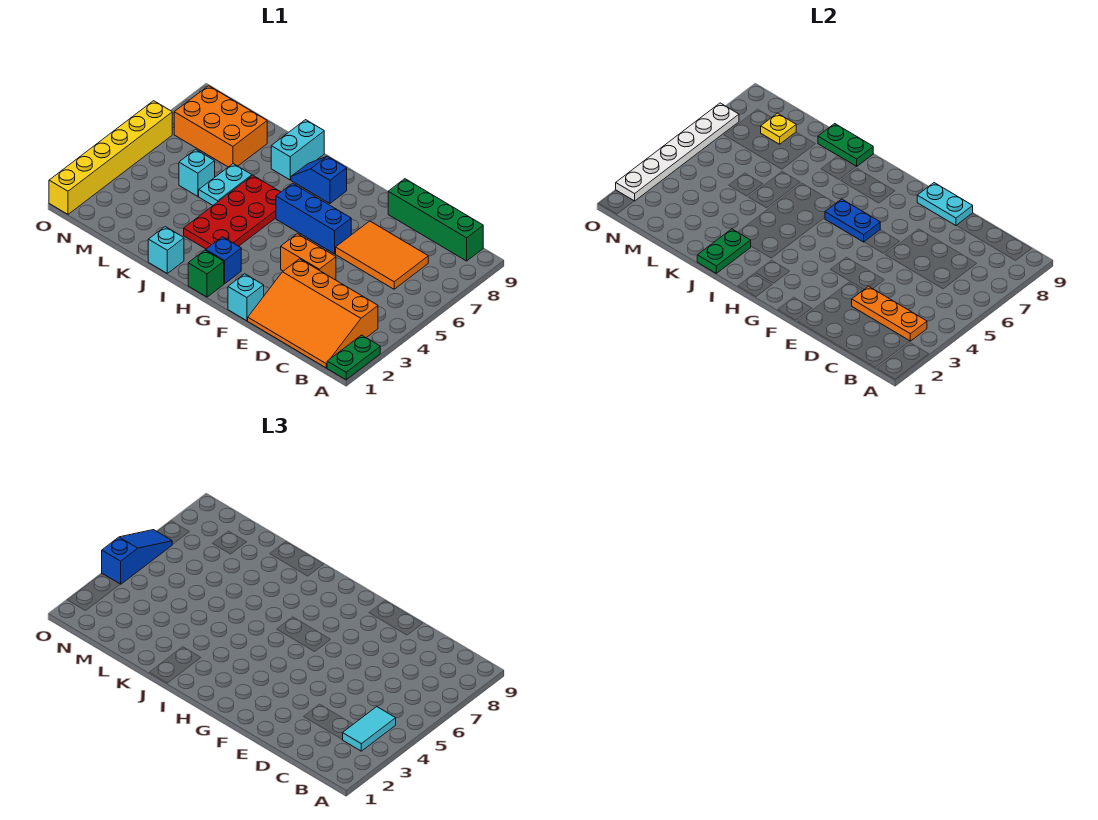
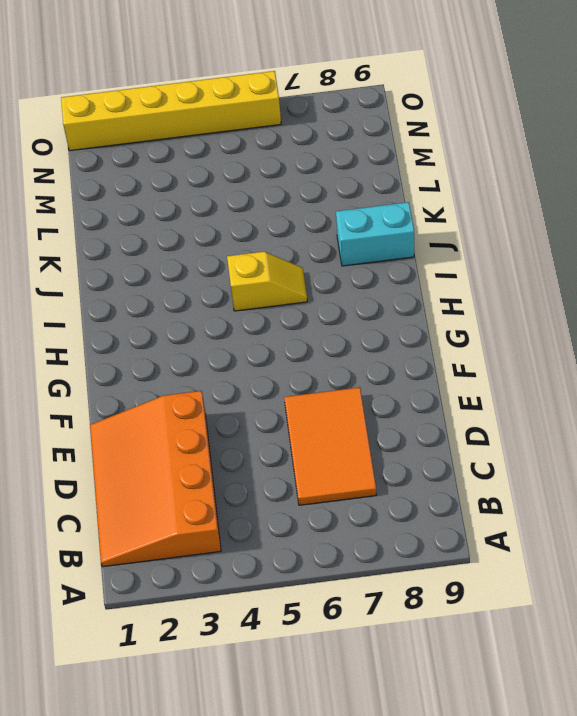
yellow slope I5:I6 level 1 top 5 -> red plate I3:J6 level 1
none -> green plate A1:A2 level 1
none -> green brick B9:E9 level 1
none -> orange brick E4:F4 level 1

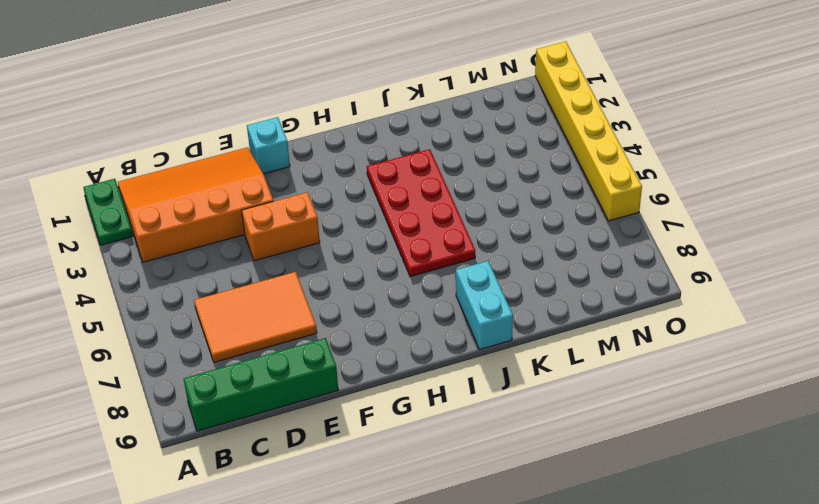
none -> blue brick F6:H6 level 1
none -> green brick H1 level 1
none -> blue brick H2 level 1

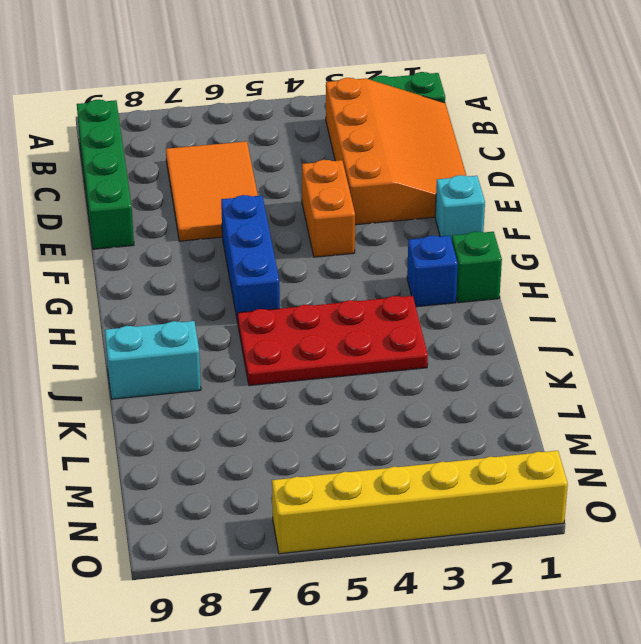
none -> blue slope H8:I8 level 1 top H
none -> cyan brick J1 level 1
none -> cyan plate K5:K6 level 1

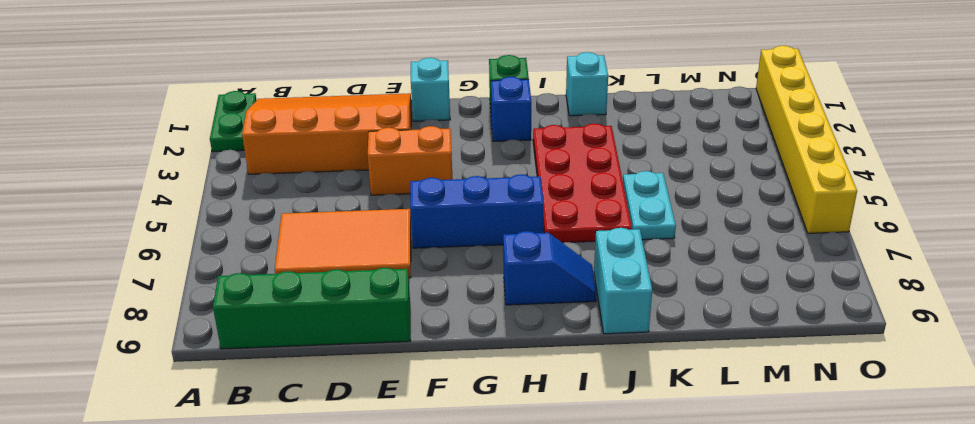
none -> cyan brick L5 level 1
none -> orange brick L7:N8 level 1
none -> orange plate B3:D3 level 2

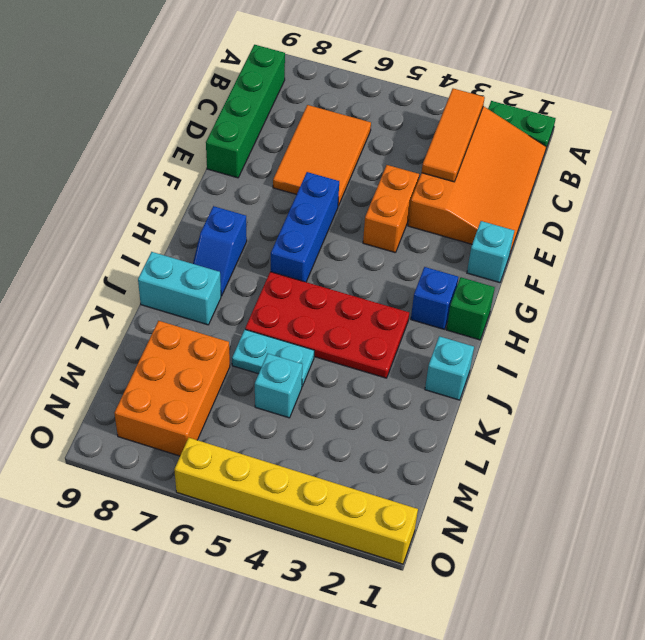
orange tile B3:D3 level 2 -> orange plate B3:D3 level 2
none -> cyan plate E9:F9 level 2
none -> blue plate G6:H6 level 2
none -> green plate J1:J2 level 2

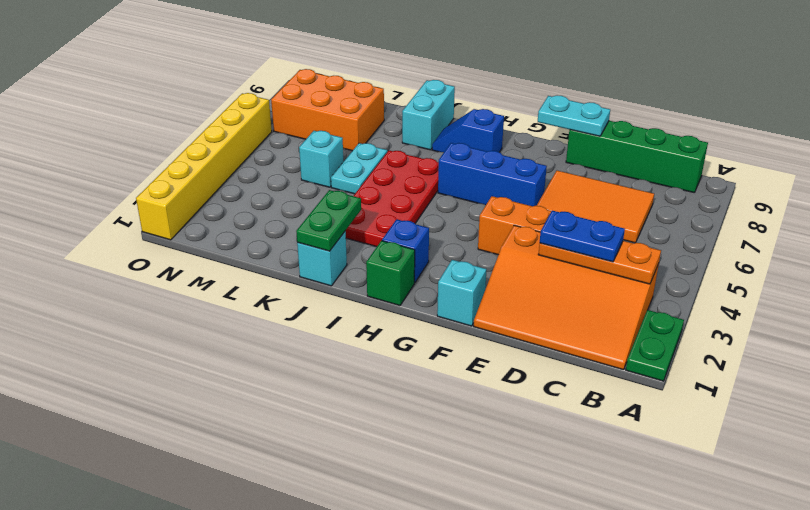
blue plate C3:D3 level 3 -> blue plate G6:H6 level 2
none -> green plate J9:K9 level 2
none -> yellow plate M8 level 2
none -> white plate O2:O7 level 2

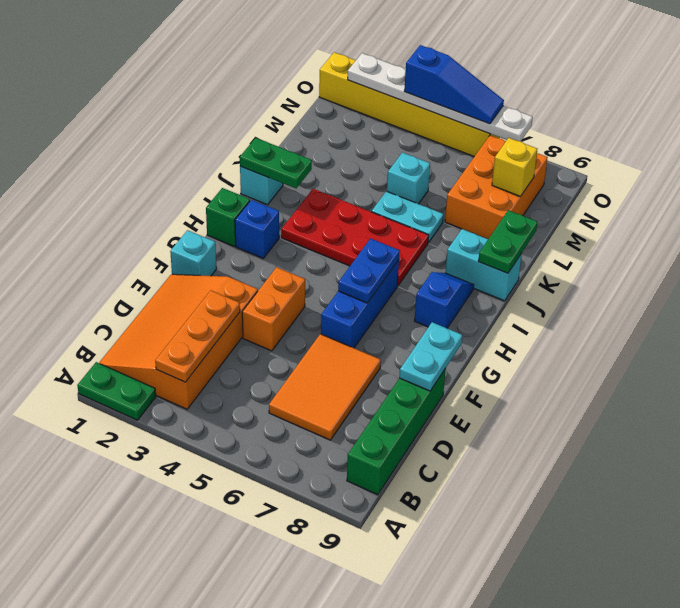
yellow brick M8 level 2 -> yellow plate M8 level 2
none -> cyan tile B3:B4 level 3

